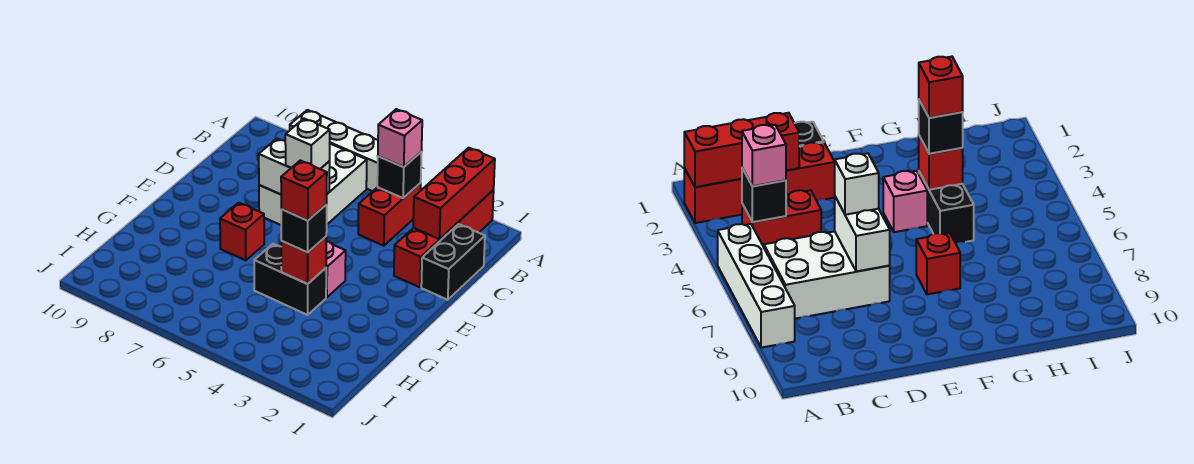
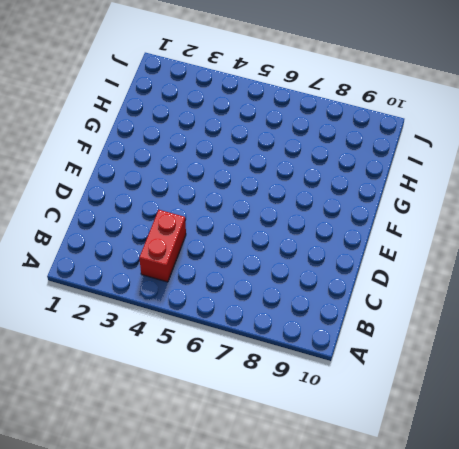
none -> red brick A2:D2 level 1
none -> white brick A5:A8 level 1
none -> white brick B6:D7 level 1

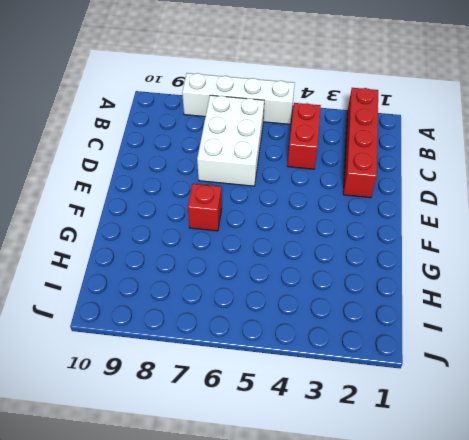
none -> black brick C1:D1 level 1
none -> pink brick F4 level 1
none -> black brick G4:G5 level 1

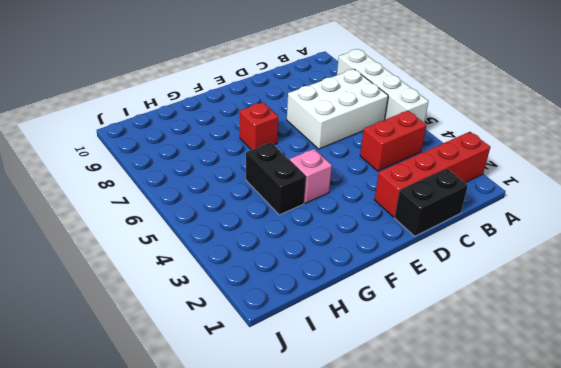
none -> red brick A2:C2 level 2
none -> black brick B4 level 2
none -> white brick D6:D7 level 2

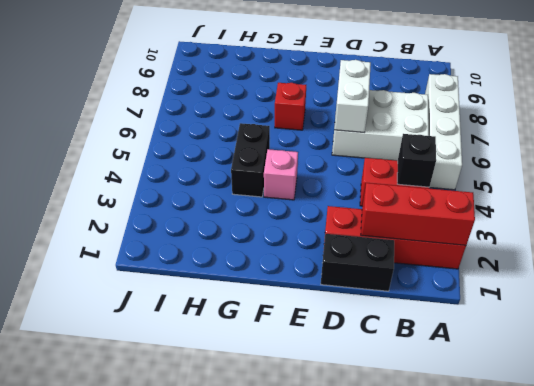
none -> red brick G4 level 2
none -> pink brick B4 level 3
none -> white brick D6 level 3

